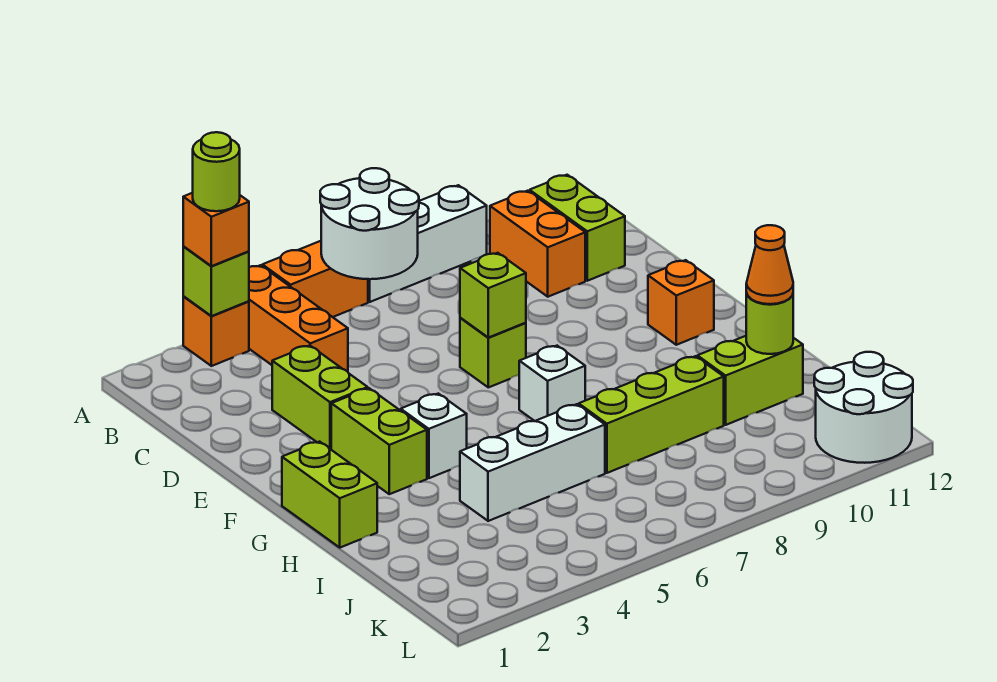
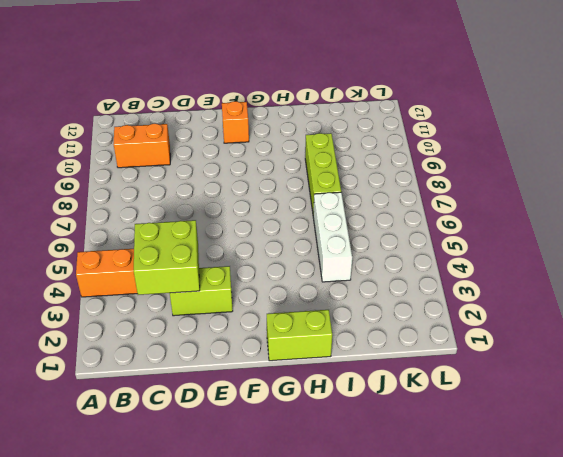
lime brick C3:D4 level 2 -> none
none -> orange brick A3 level 1
none -> orange brick A5:A6 level 1
none -> white brick A7:A9 level 1

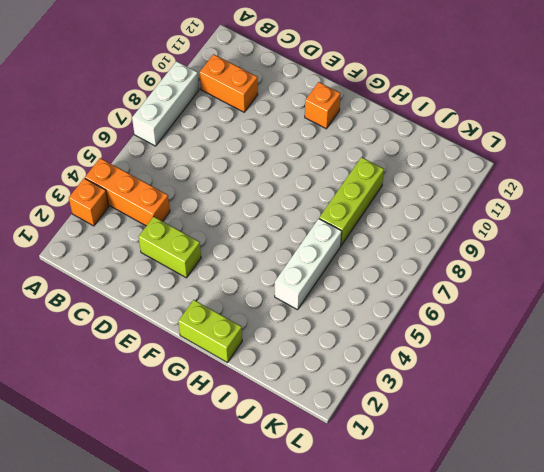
none -> orange brick A5:A6 level 1
none -> lime brick B11:C11 level 1
none -> lime brick E7 level 1

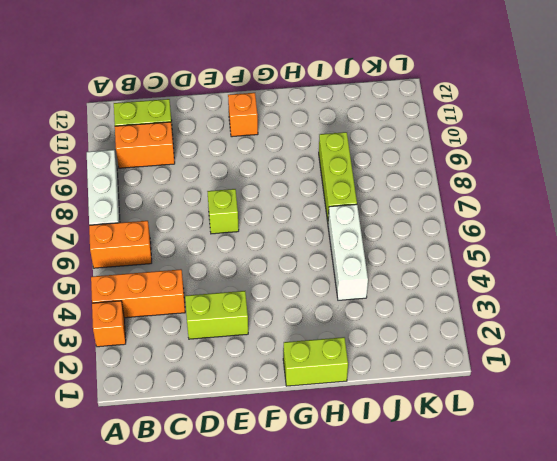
orange brick A6:B6 level 1 -> orange brick A5:A6 level 1
none -> lime brick F3:G3 level 1
none -> white brick G4 level 1
none -> white brick G7 level 1

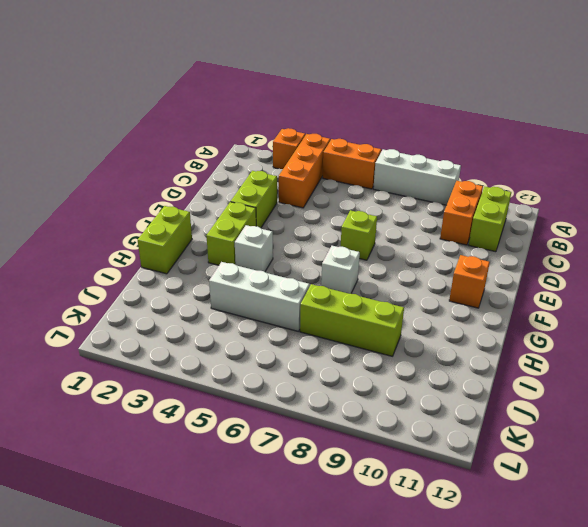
none -> lime brick I10:I11 level 1
none -> white round brick K11:L12 level 1
none -> lime brick A3 level 2

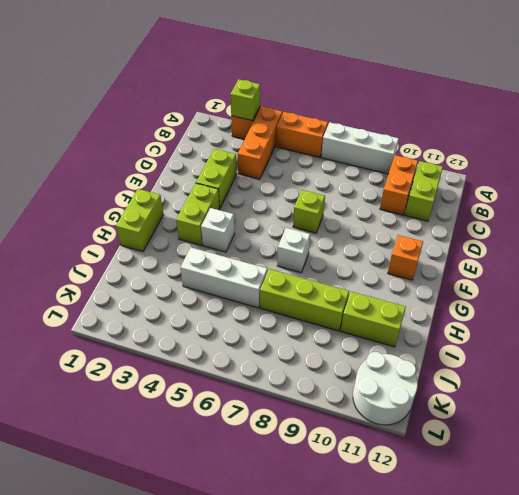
none -> white round brick A6:B7 level 2
none -> lime brick E7 level 2
none -> lime round brick I11 level 2

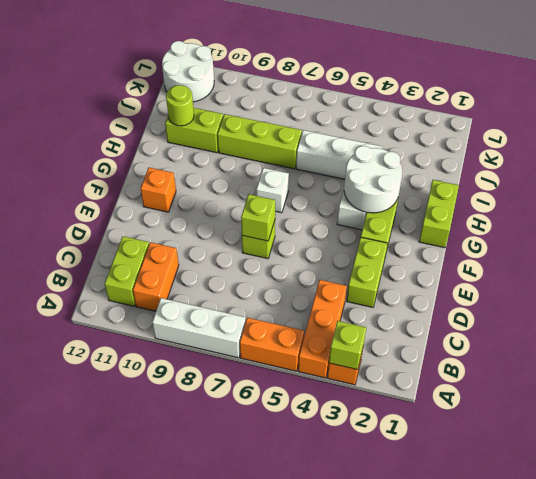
white round brick G3:H4 level 2 -> white round brick A6:B7 level 2
none -> orange brick A3 level 3
none -> orange cone I11 level 3
none -> lime round brick A3 level 4

